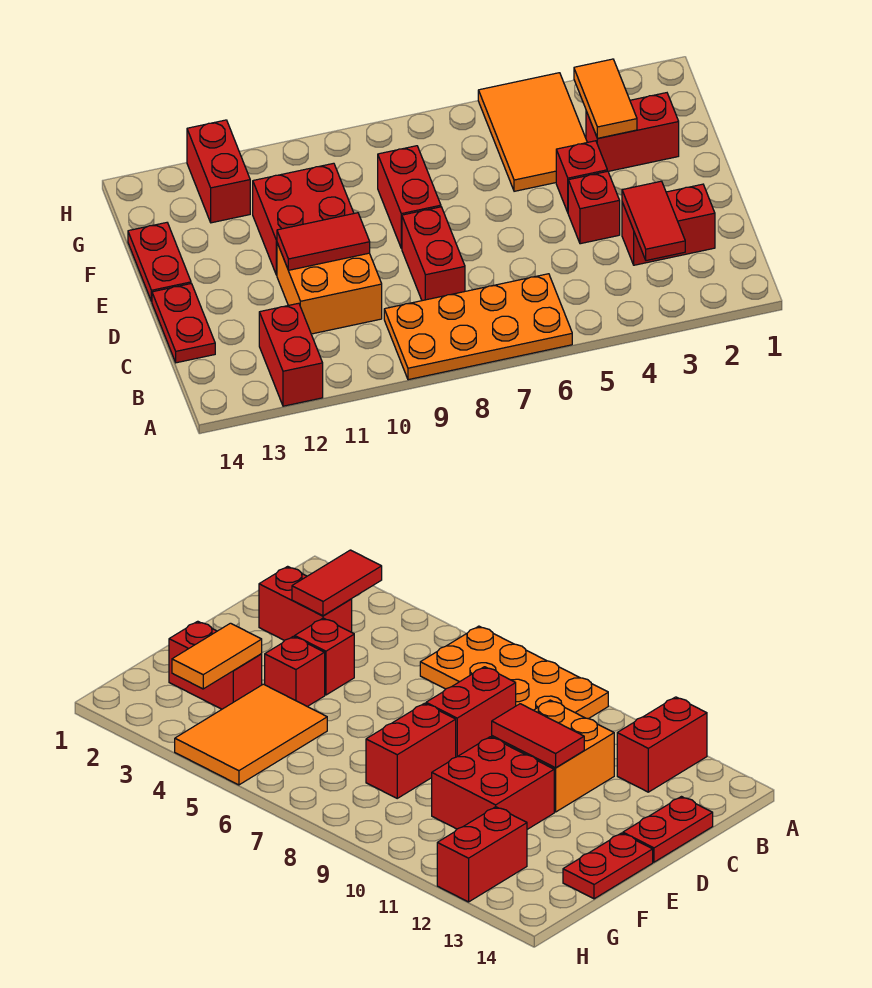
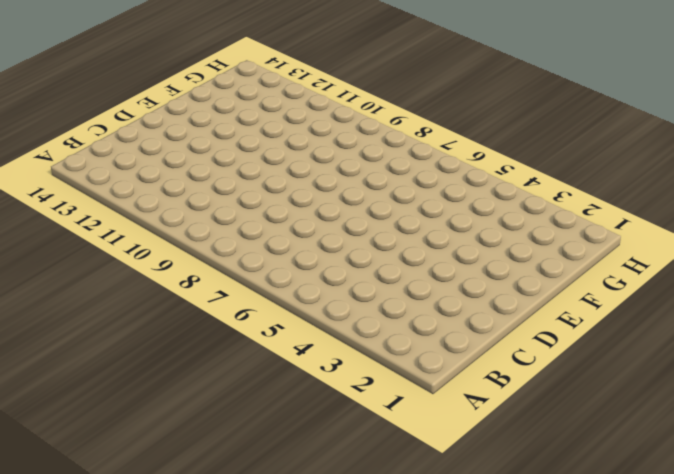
none -> orange plate A6:B9 level 1
none -> red brick A12:B12 level 1
none -> red brick C2:C3 level 1

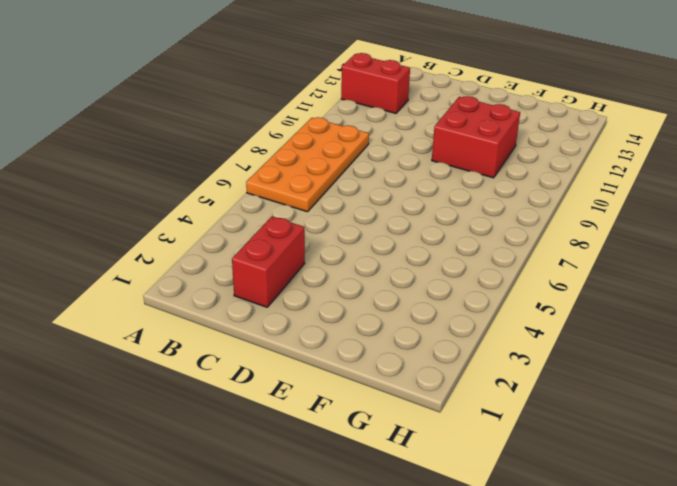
none -> red brick C8:D8 level 1
none -> orange brick C10:D11 level 1
none -> red plate C14:D14 level 1

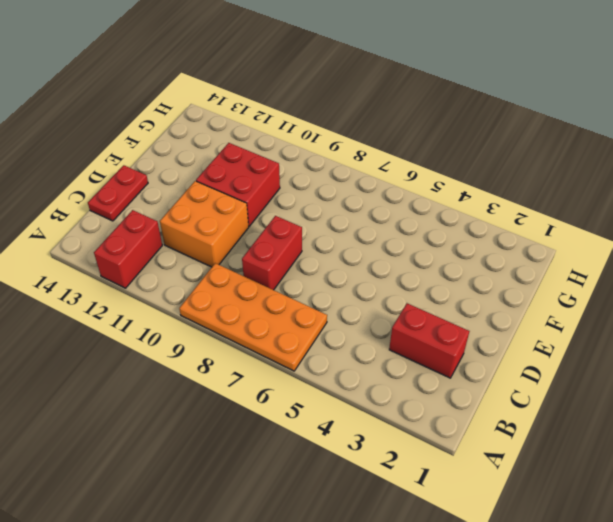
none -> red brick D4 level 1
none -> red brick E4 level 1
none -> red brick E8:F8 level 1

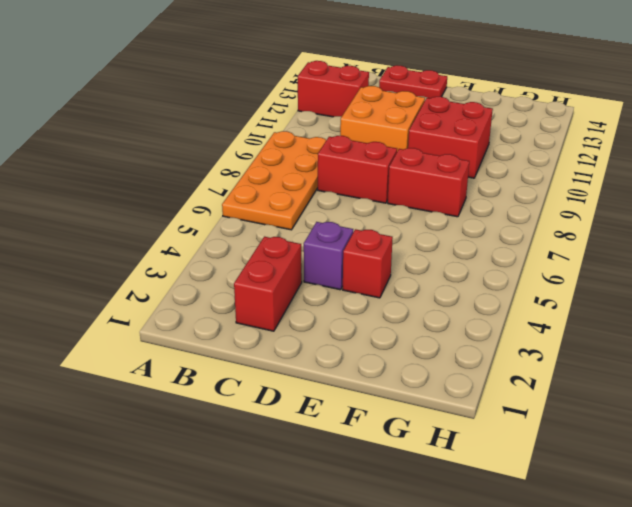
purple brick D4 level 1 -> red brick D4 level 1
none -> red plate E14:F14 level 1
none -> red brick F2:F3 level 1
none -> orange tile F4:H5 level 1

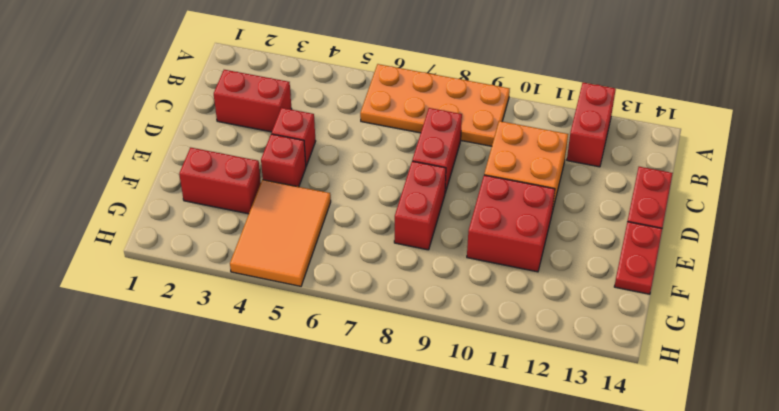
none -> red brick G12:H12 level 1
none -> red tile B3:C3 level 2
none -> red tile D10:D11 level 2

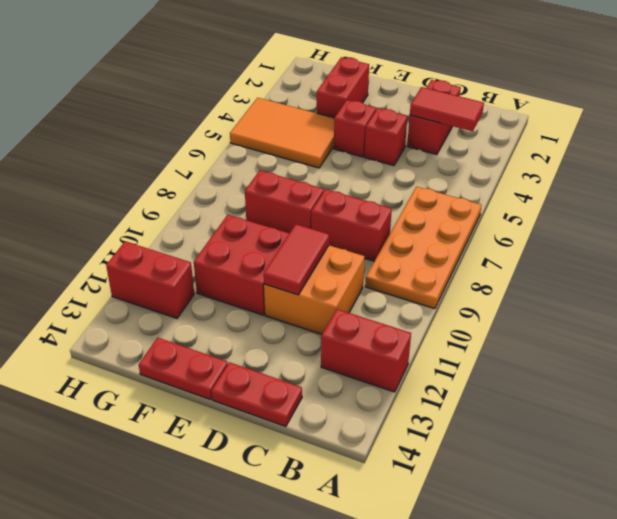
none -> orange tile F3:G3 level 2

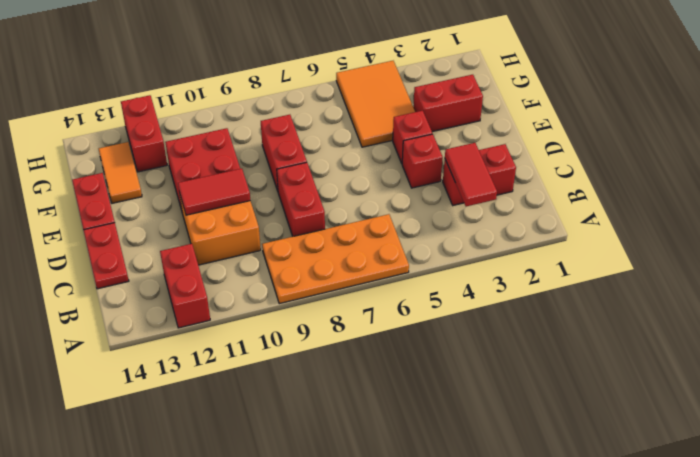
orange tile F13:G13 level 1 -> orange tile F3:G3 level 2

